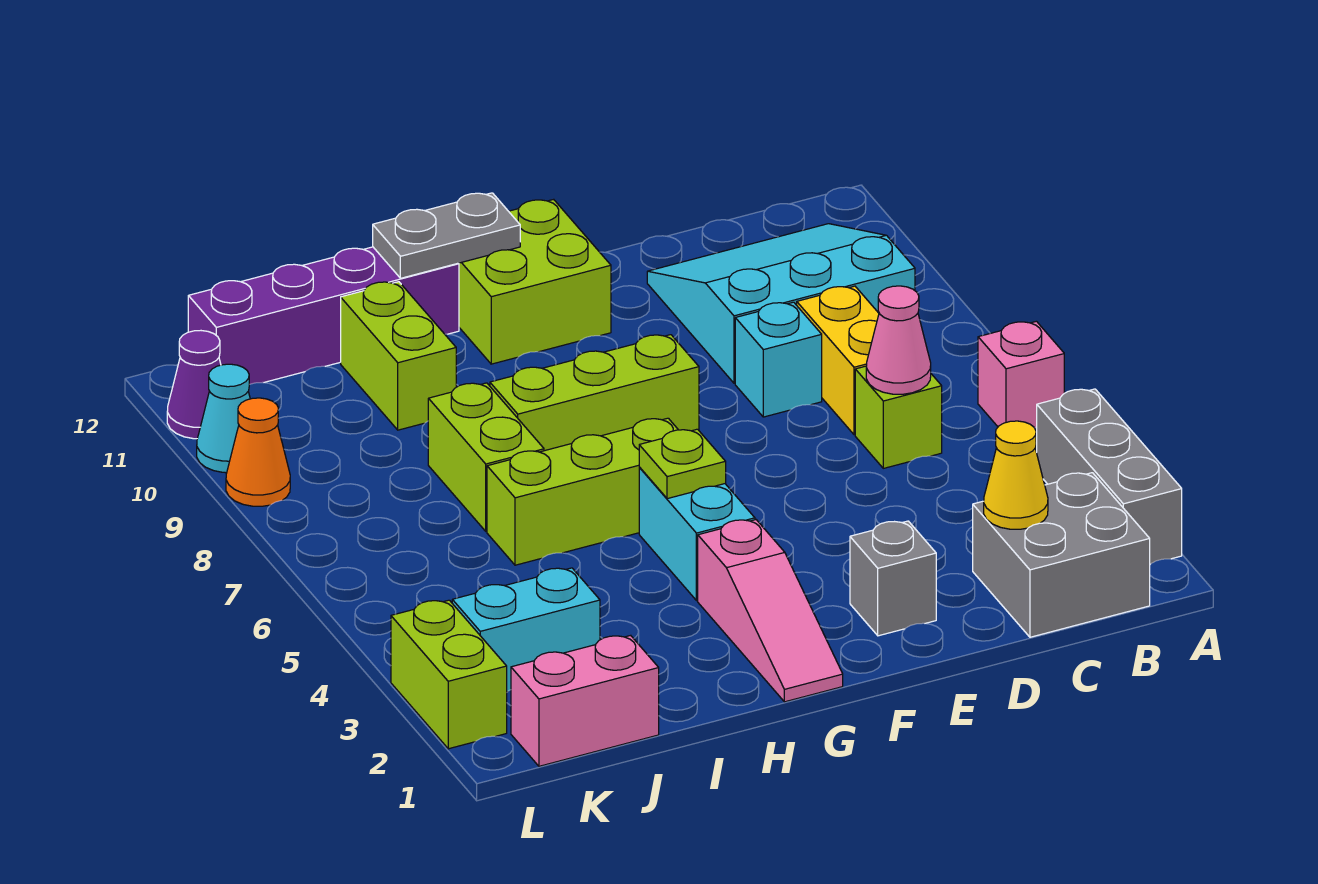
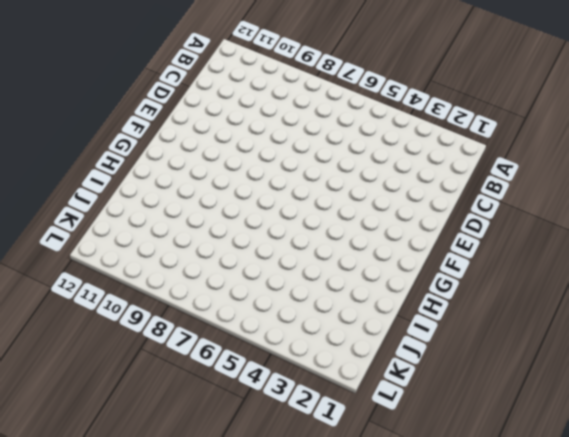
none -> grey brick A2:A4 level 1
none -> pink brick A6 level 1
none -> grey brick B1:C2 level 1

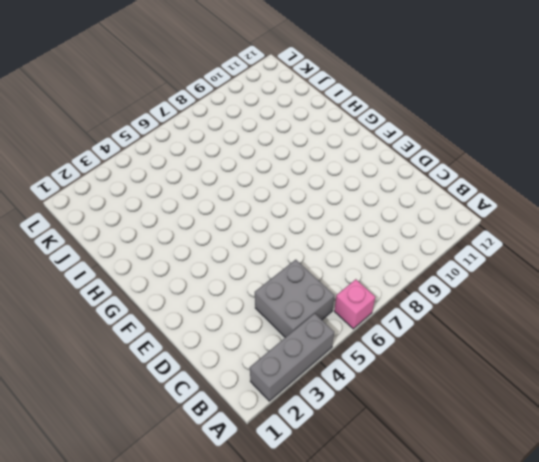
grey brick B4:C5 level 1 -> grey brick B1:C2 level 1
none -> cyan slope B9:D11 level 1 top 9
none -> lime brick C6 level 1
none -> yellow brick C7:C8 level 1

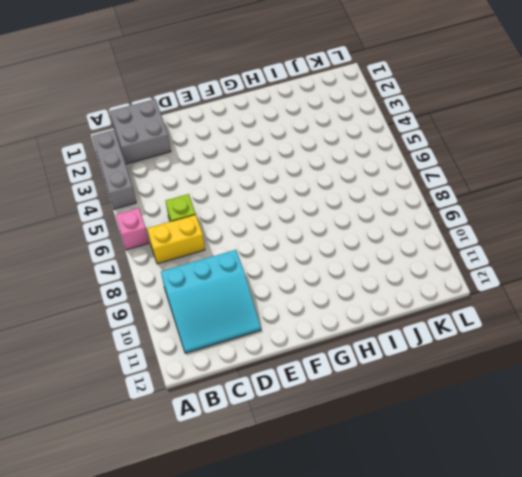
yellow brick B7:C7 level 1 -> yellow brick C7:C8 level 1
none -> cyan brick D8 level 1
none -> grey brick E2 level 1
none -> lime brick F8:H8 level 1

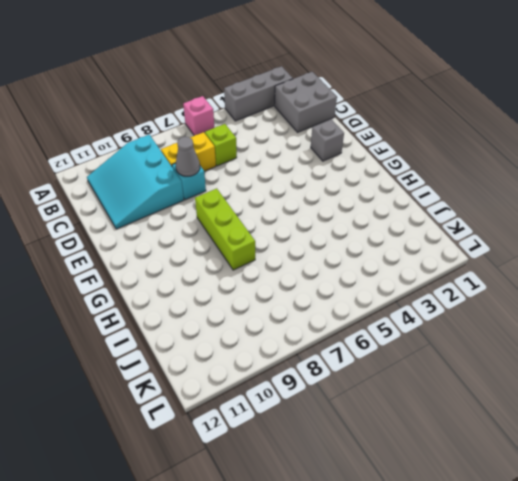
grey cone D8 level 2 -> none
none -> lime brick F11:G12 level 1
none -> pink slope G1:G3 level 1 top 3
none -> cyan brick G4:G5 level 1

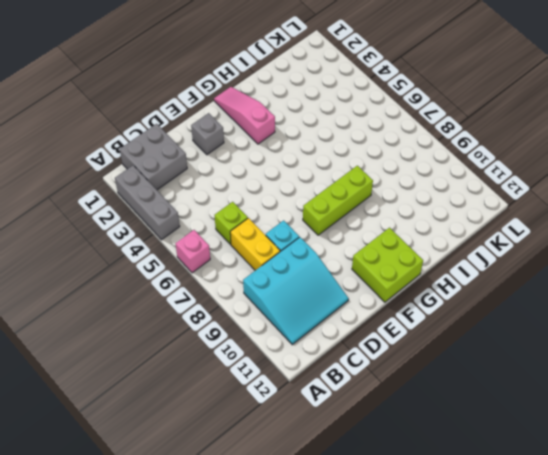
none -> cyan brick G4:G5 level 1
none -> lime brick G6:I6 level 1
none -> purple brick H12:K12 level 1

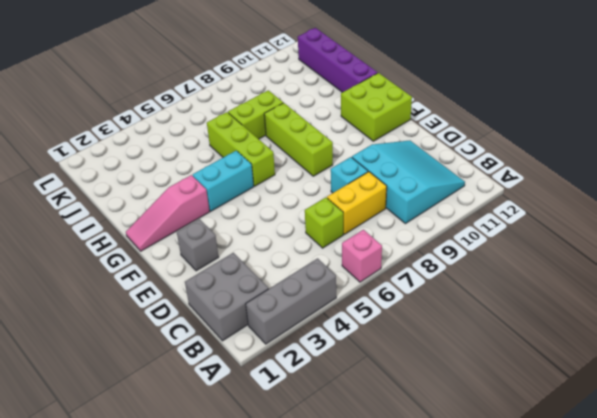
none -> lime brick I10:I11 level 1
none -> pink brick J1:K1 level 1
none -> cyan brick J3:K3 level 1

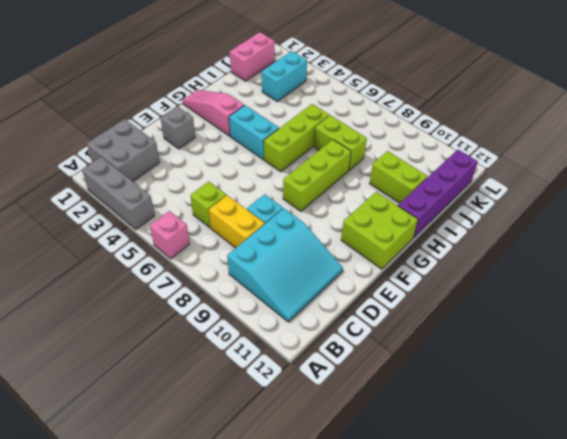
none -> lime brick L2:L3 level 1
none -> orange cone L9 level 1
none -> cyan cone L10 level 1

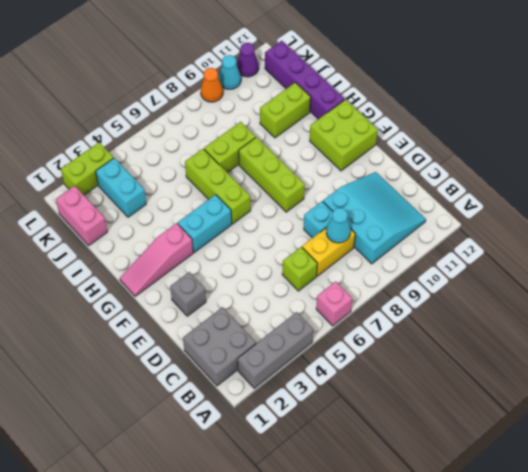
cyan cone C8 level 2 -> none
none -> yellow cone C2 level 2
none -> pink cone C6 level 2
none -> lime plate G5 level 2

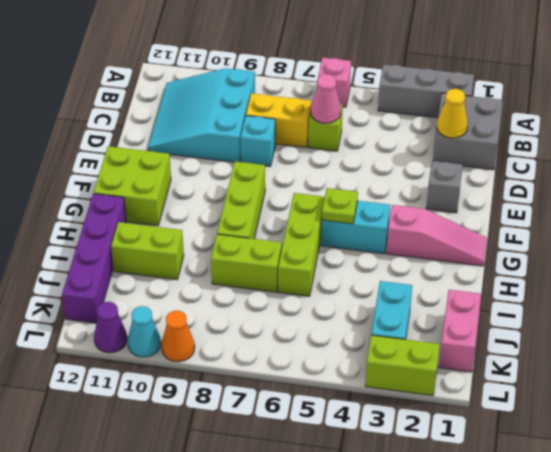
none -> grey plate G12:H12 level 2

